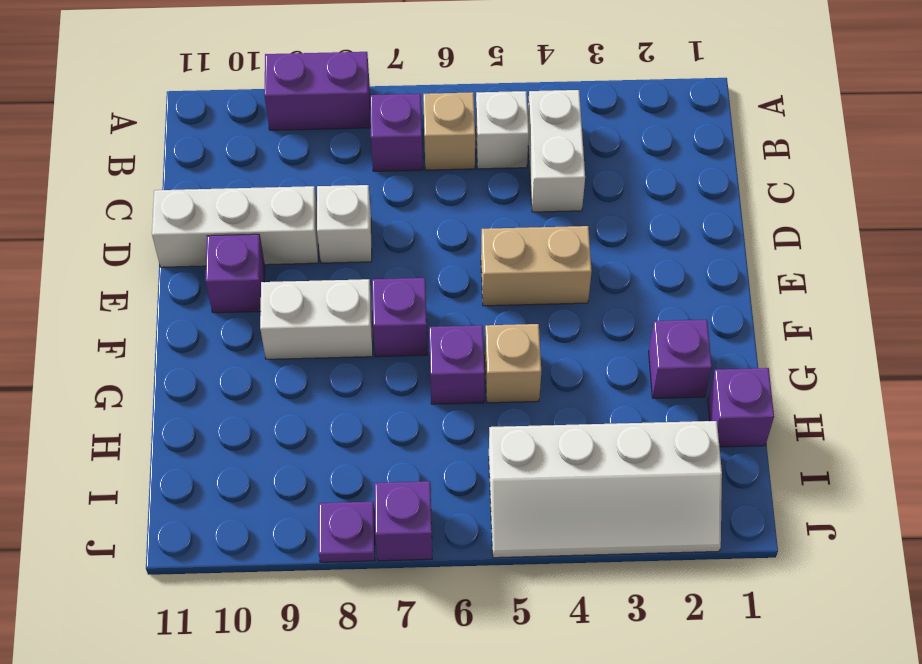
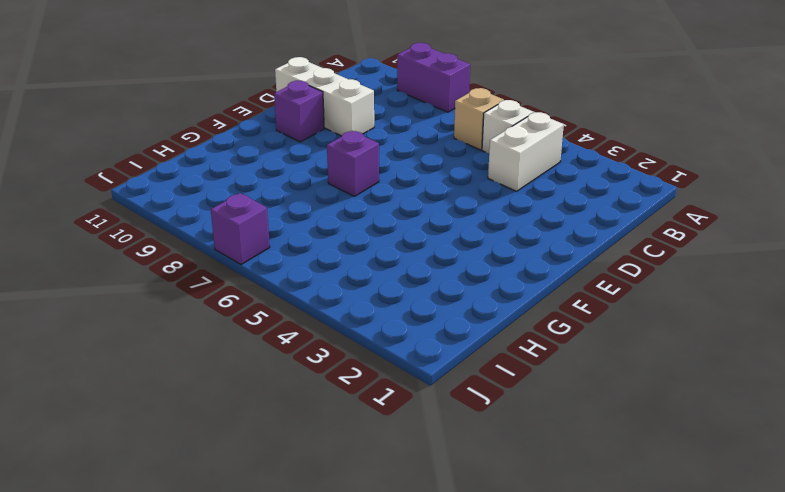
none -> purple brick B7 level 1
none -> white brick D8 level 1
none -> tan brick E4:E5 level 1

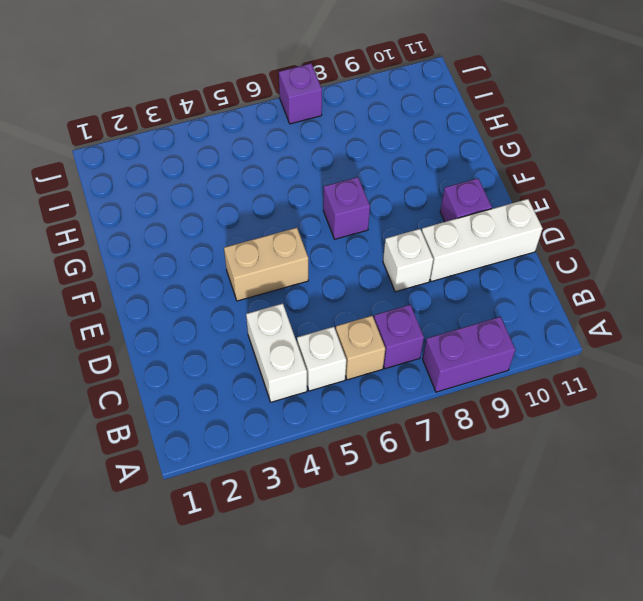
none -> white brick F8:F9 level 1
none -> purple brick G2 level 1
none -> tan brick G5 level 1

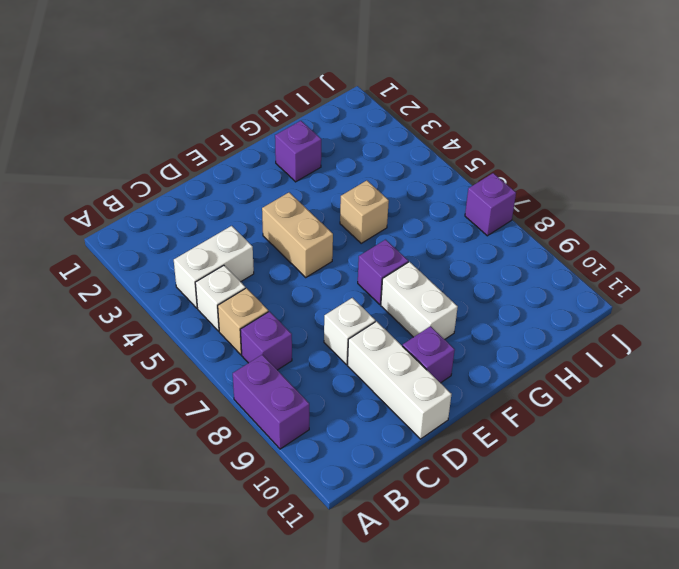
none -> purple brick G6 level 1
none -> purple brick H1 level 1
none -> white slope I2:J5 level 1 top I

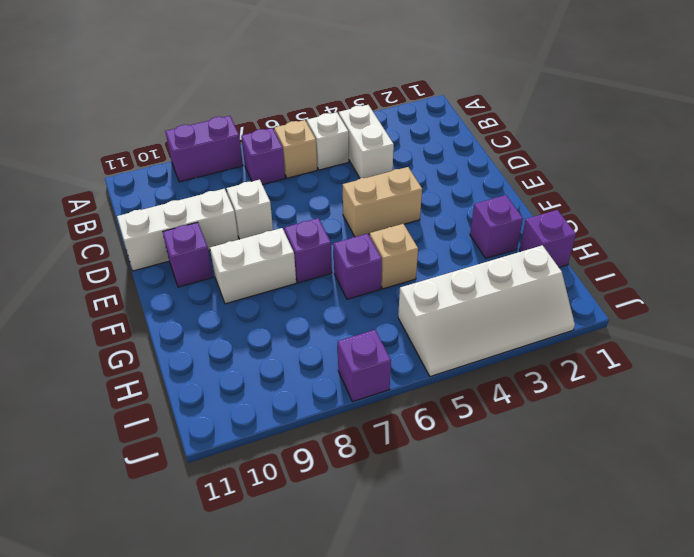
none -> purple plate J8 level 1

